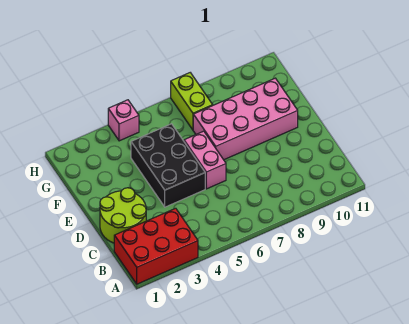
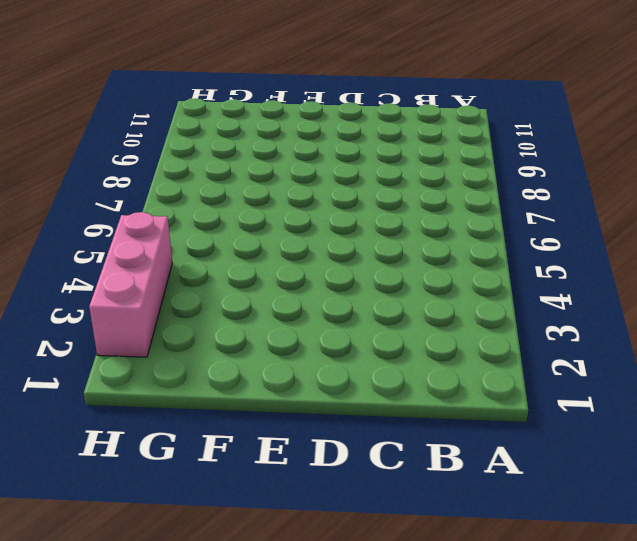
pink brick H2:H4 level 1 -> pink brick H4 level 1
none -> red brick A1:B3 level 1
none -> lime round brick C1:D2 level 1

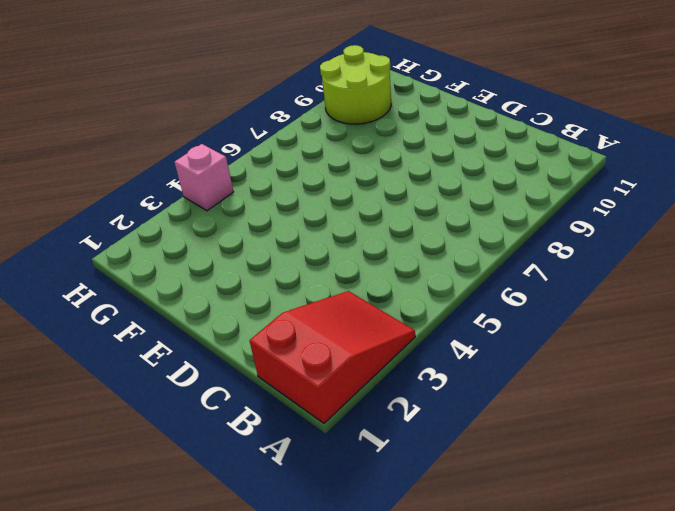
red slope A1:B3 level 1 top 1 -> red brick A1:B3 level 1
lime round brick G9:H10 level 1 -> lime round brick C1:D2 level 1
none -> black brick D4:F5 level 1
none -> pink brick D6:E6 level 1

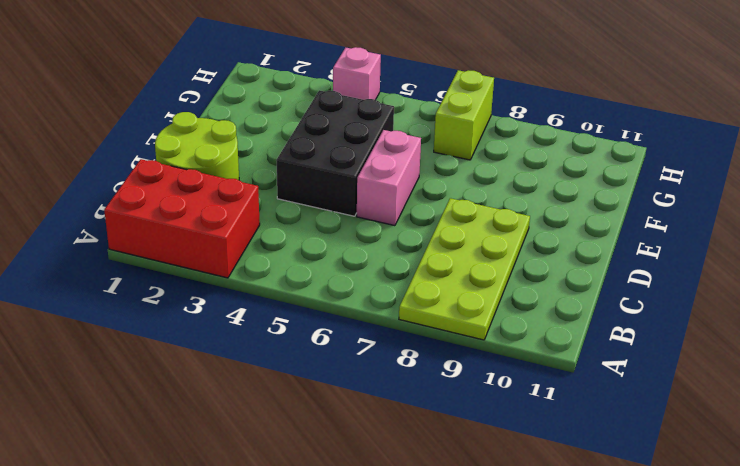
lime plate A8:D9 level 1 -> none
none -> pink brick E7:F10 level 1

